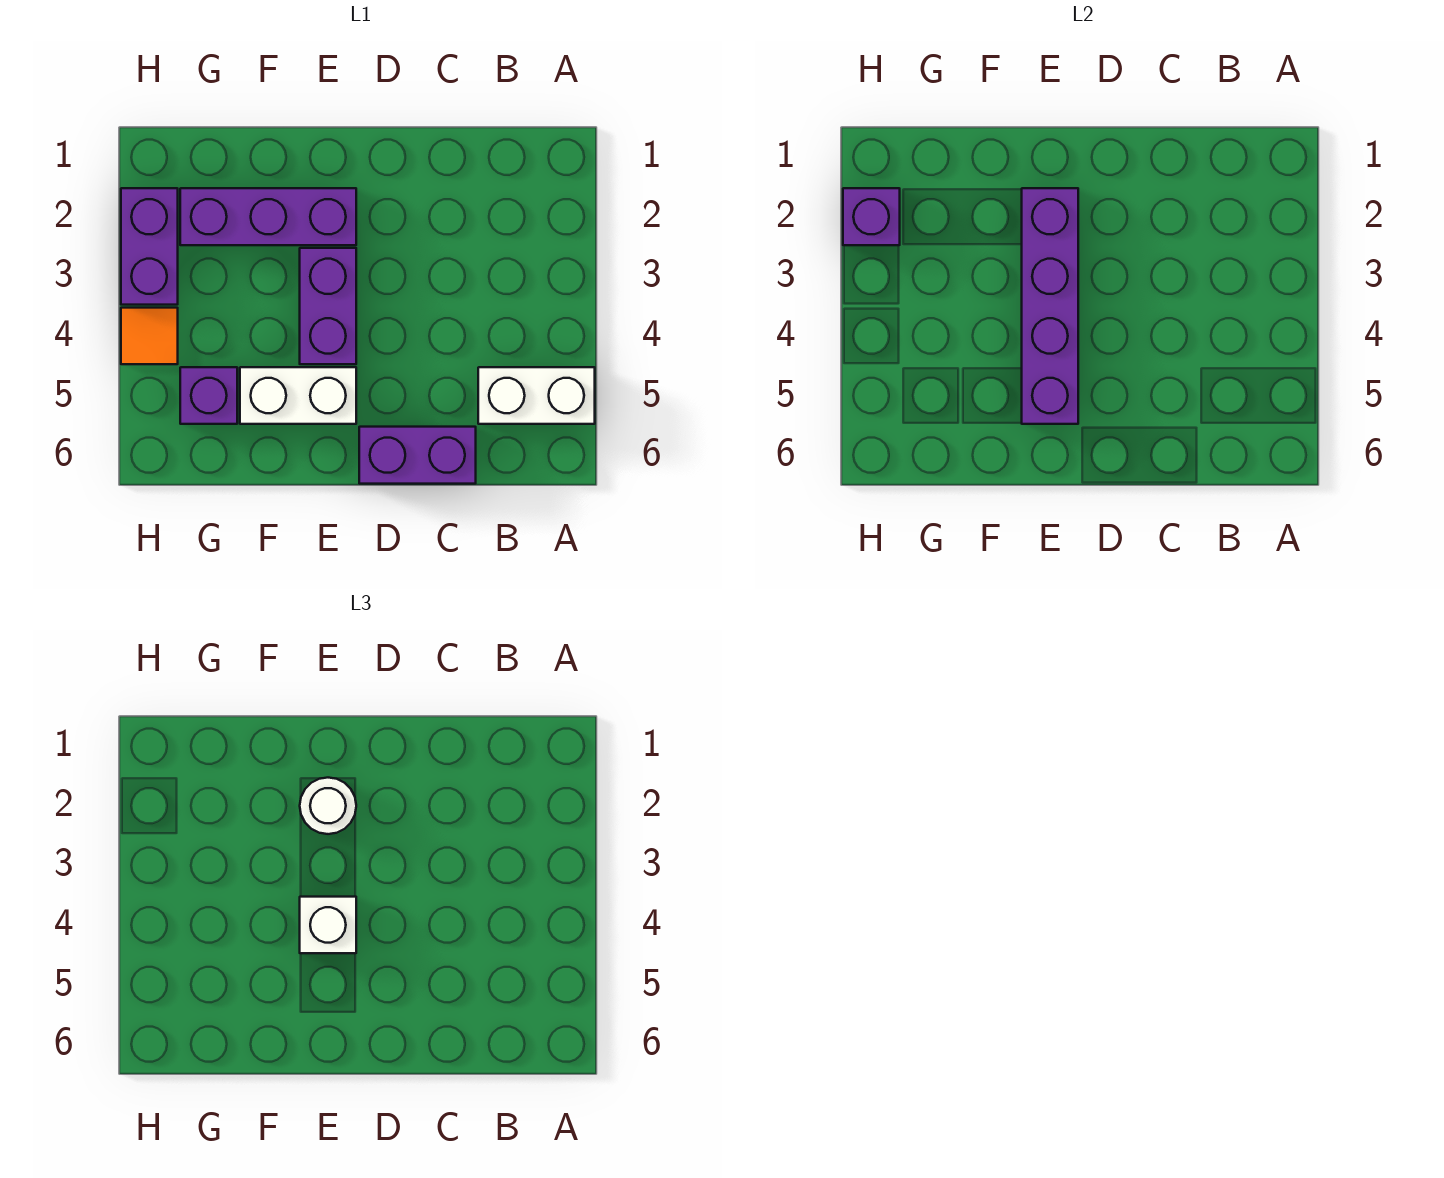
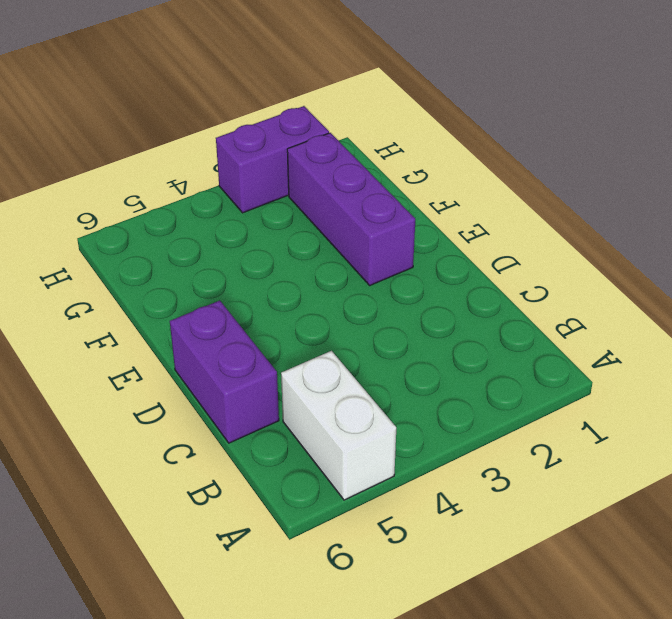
none -> purple brick E3:E4 level 1
none -> white brick E5:F5 level 1
none -> purple brick G5 level 1

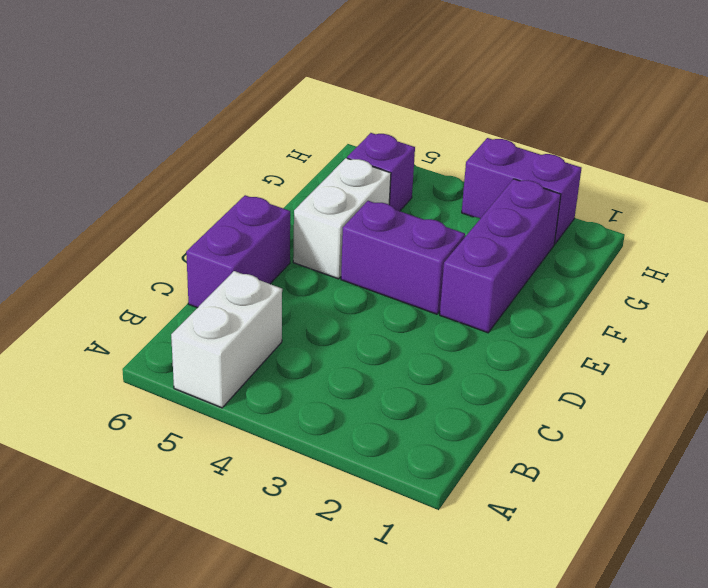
none -> orange tile H4 level 1
none -> purple brick E2:E5 level 2
none -> purple brick H2 level 2

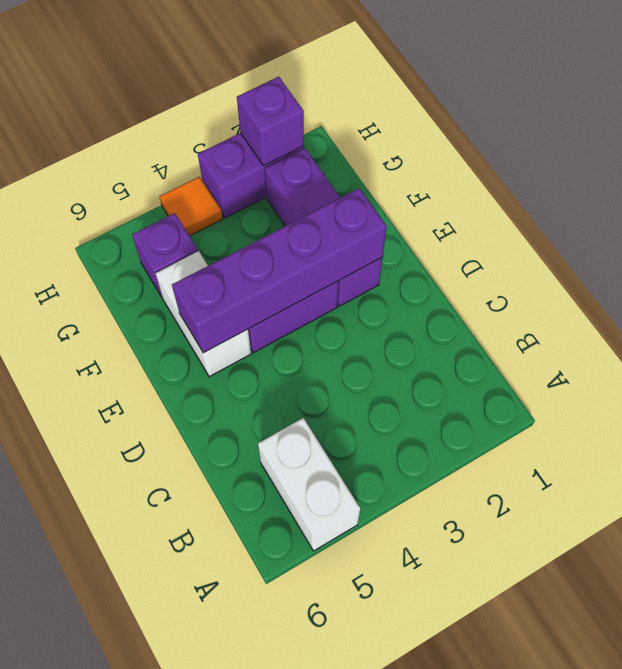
none -> purple brick C6:D6 level 1
none -> white round brick E2 level 3
none -> white brick E4 level 3

